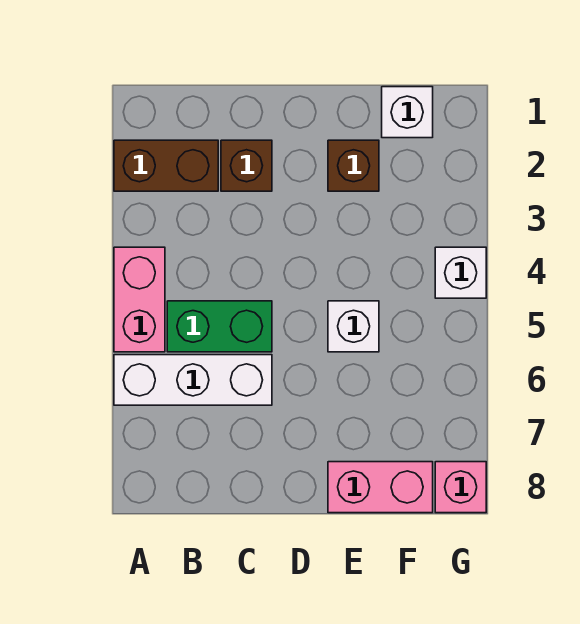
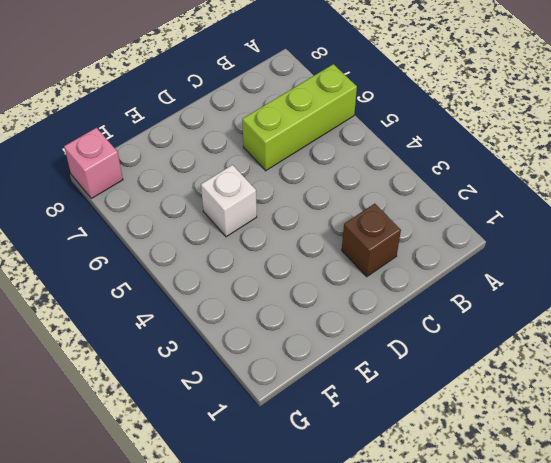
lime brick A6:C6 level 1 -> white brick A6:C6 level 1
none -> brown brick A2:B2 level 1
none -> pink brick A4:A5 level 1

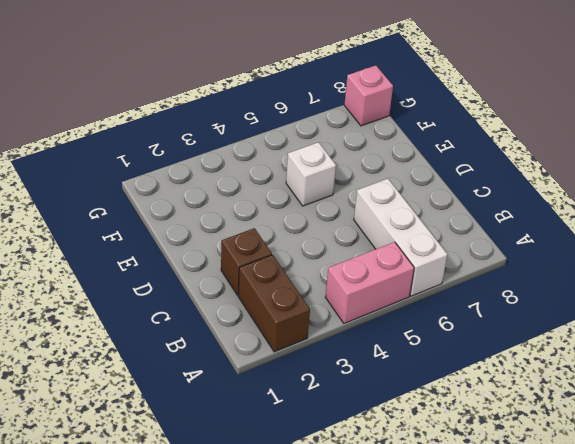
none -> green brick B5:C5 level 1
none -> brown brick E2 level 1

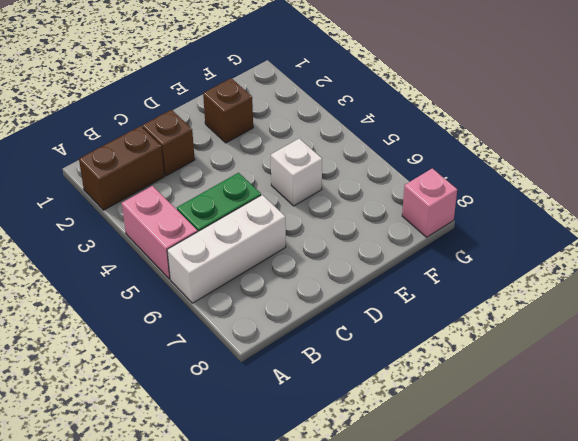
none -> pink brick E8:F8 level 1
none -> white brick F1 level 1

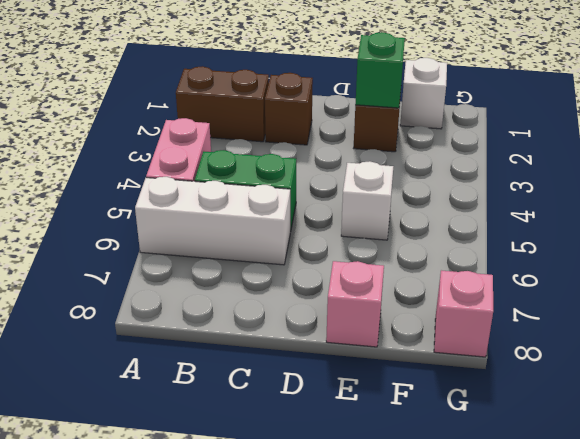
green brick E2 level 2 -> none
pink brick E8 level 1 -> pink brick E8:F8 level 1
none -> white brick G4 level 1

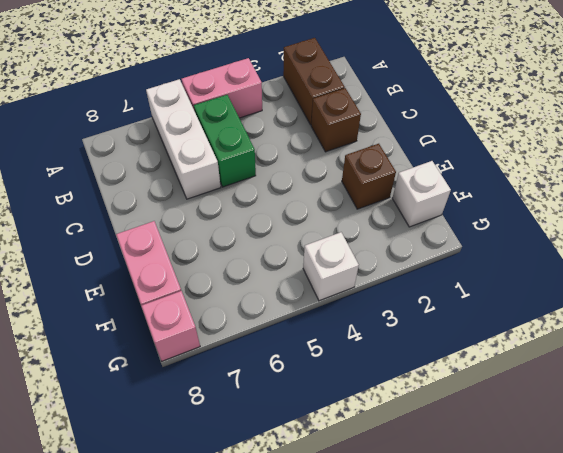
none -> white brick E5 level 1

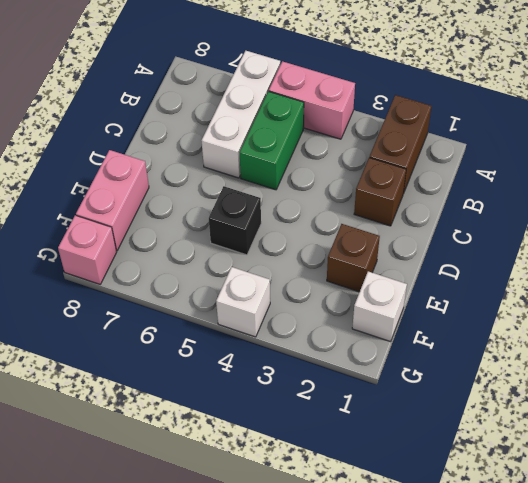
black brick E5 level 1 -> white brick E5 level 1

